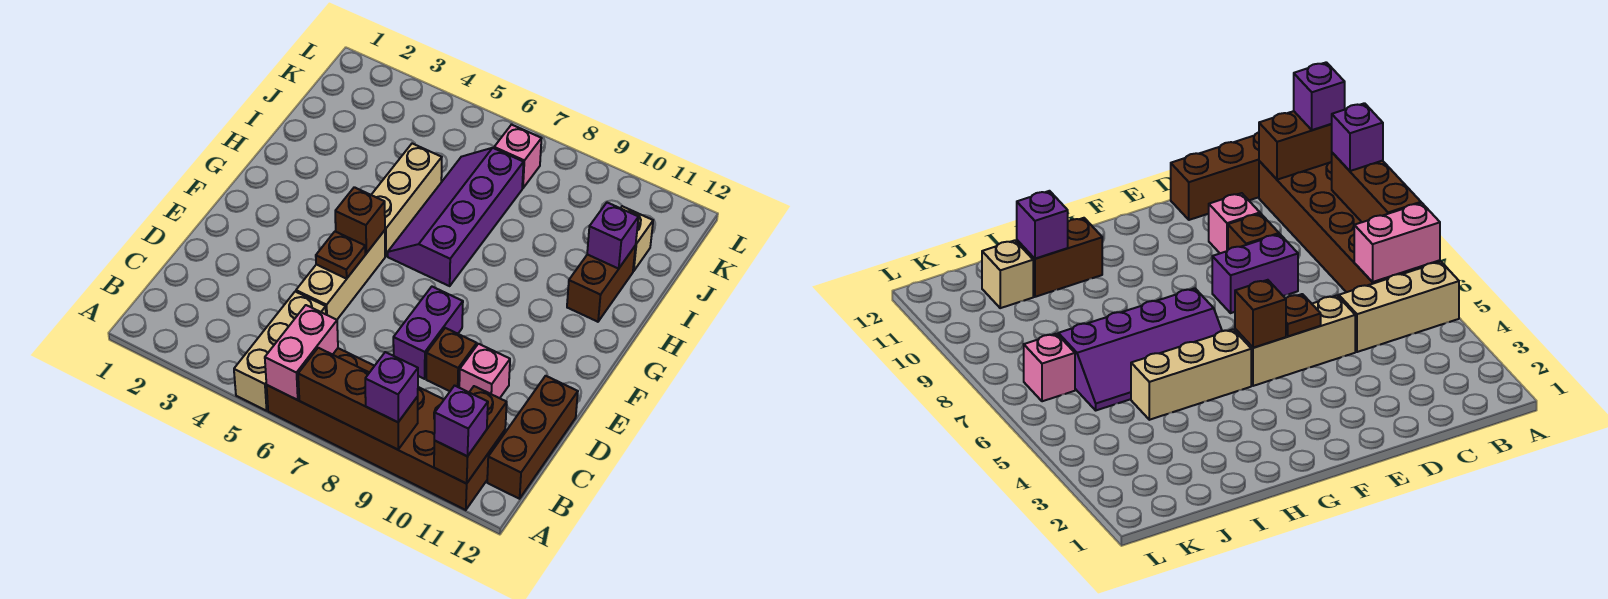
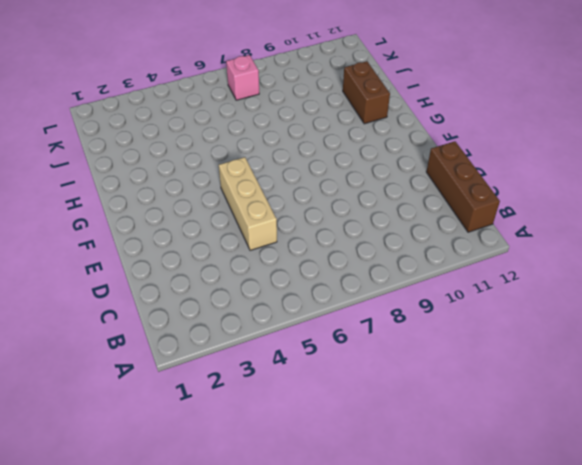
none -> tan brick A5:C5 level 1
none -> brown brick A6:B11 level 1
none -> purple brick D8:E8 level 1

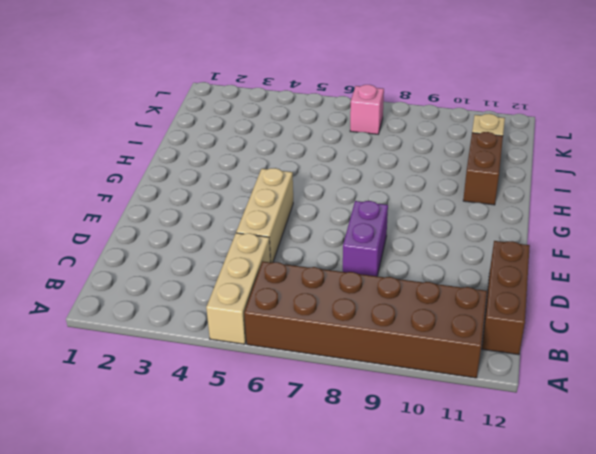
none -> brown brick D9 level 1
none -> pink brick D10 level 1
none -> tan brick G5:I5 level 1

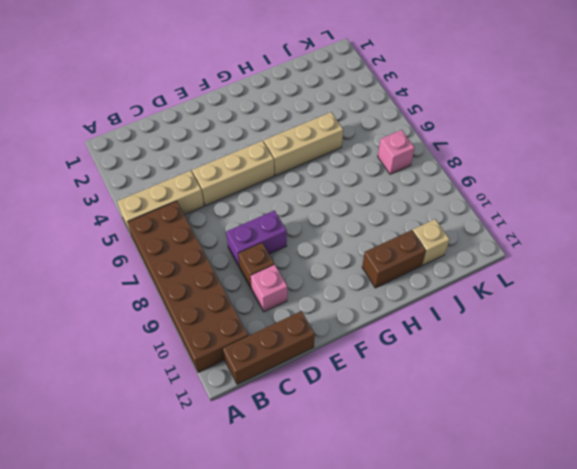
none -> purple slope G6:J7 level 1 top 7
none -> pink brick A6:B6 level 2
none -> brown brick A7:A9 level 2

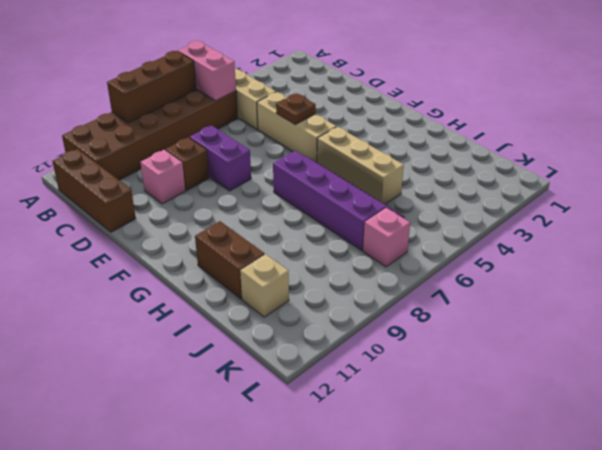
none -> brown brick A11:B11 level 2
none -> brown brick F5 level 2
none -> purple brick I11 level 2

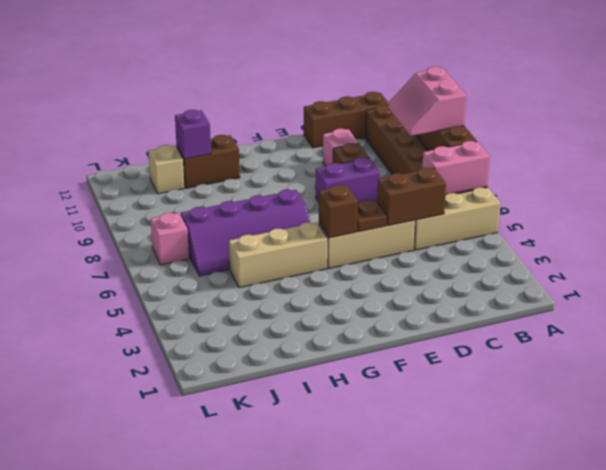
pink slope A8:B9 level 3 top A -> purple brick A9 level 3
brown brick C5:D5 level 2 -> brown brick A11:B11 level 2
none -> purple brick A11 level 3

